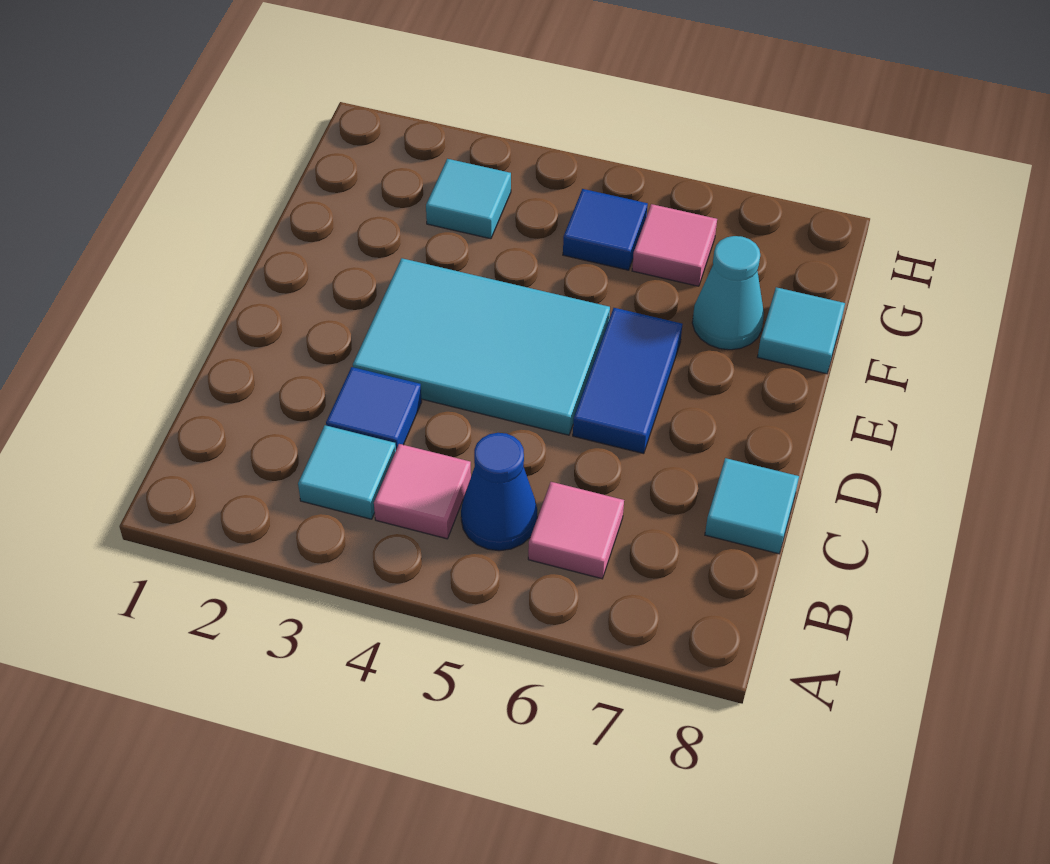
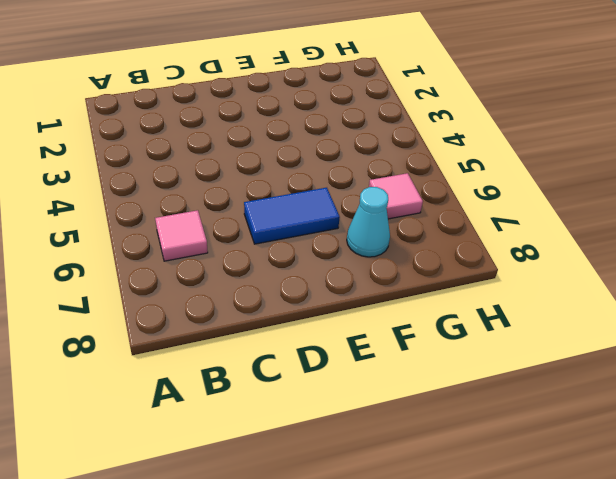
none -> cyan tile B3 level 1
none -> pink tile B4 level 1
none -> blue cone B5 level 1

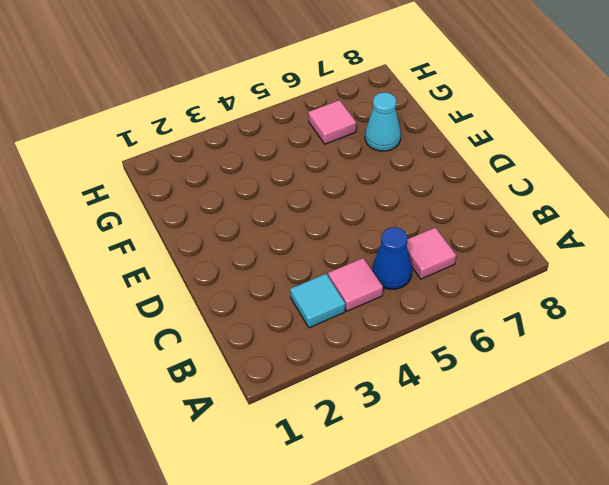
none -> blue tile C3 level 1
none -> cyan tile C8 level 1
none -> cyan tile D3:E5 level 1

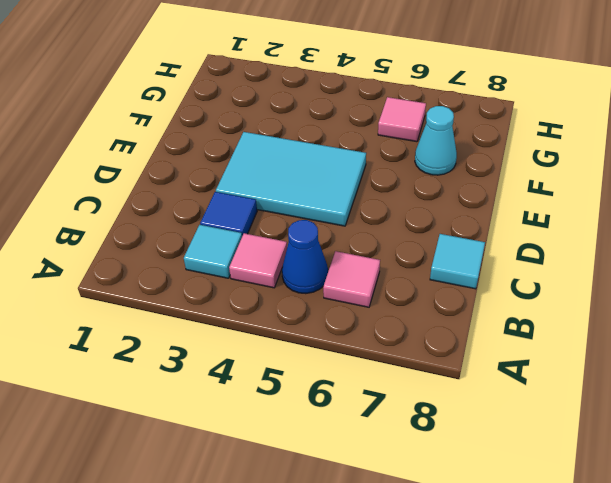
none -> blue tile D6:E6 level 1
none -> cyan tile F8 level 1
none -> cyan tile G3 level 1

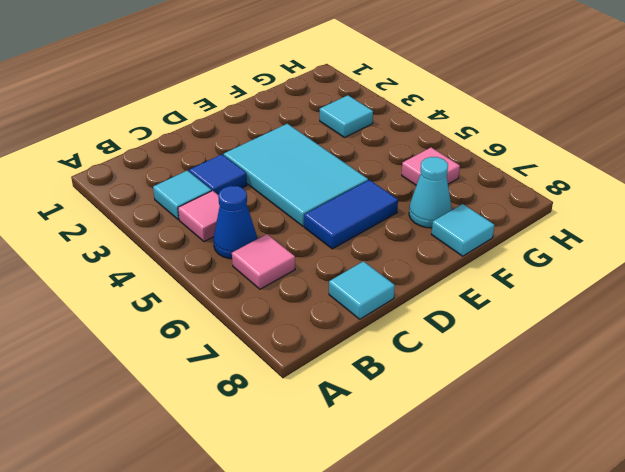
none -> blue tile G5 level 1

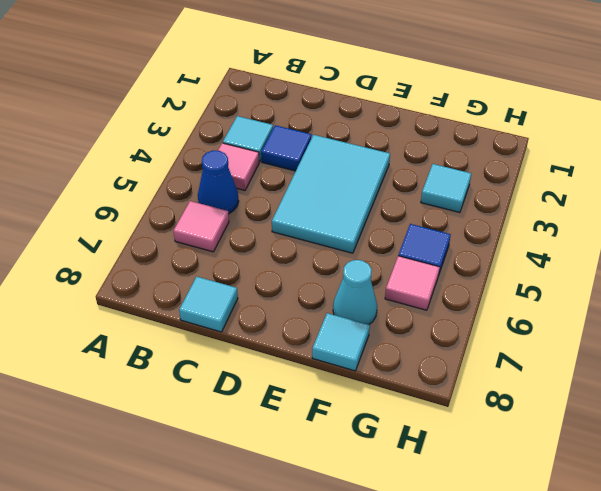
none -> blue tile D6:E6 level 1

